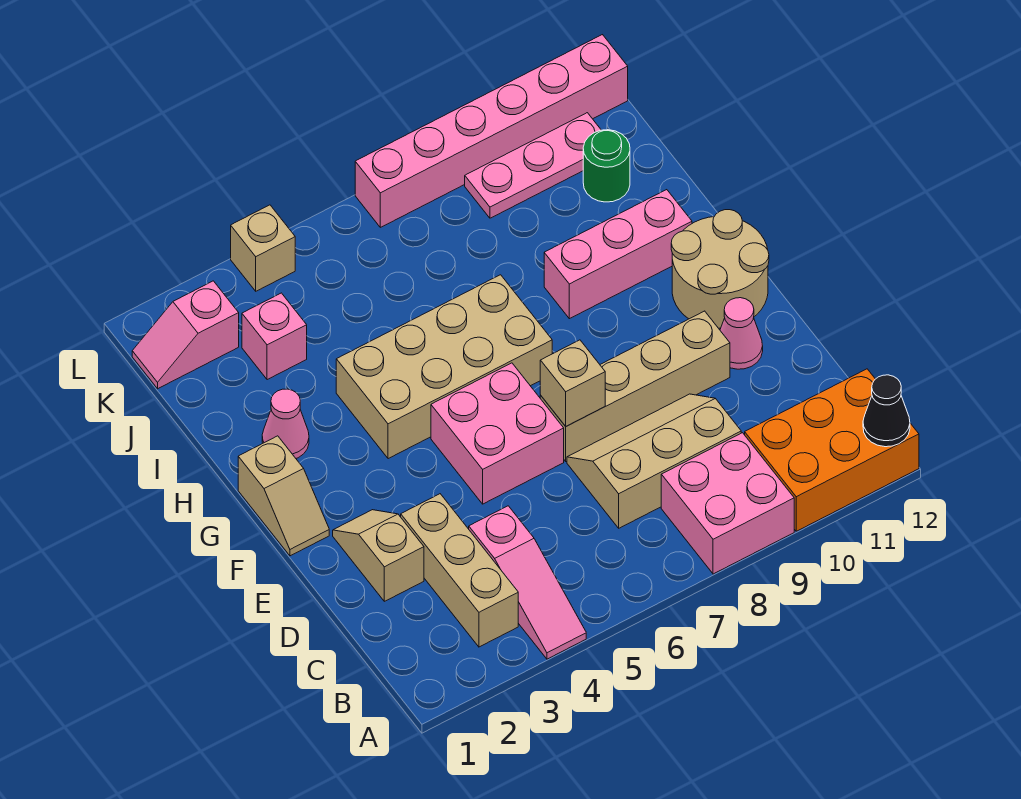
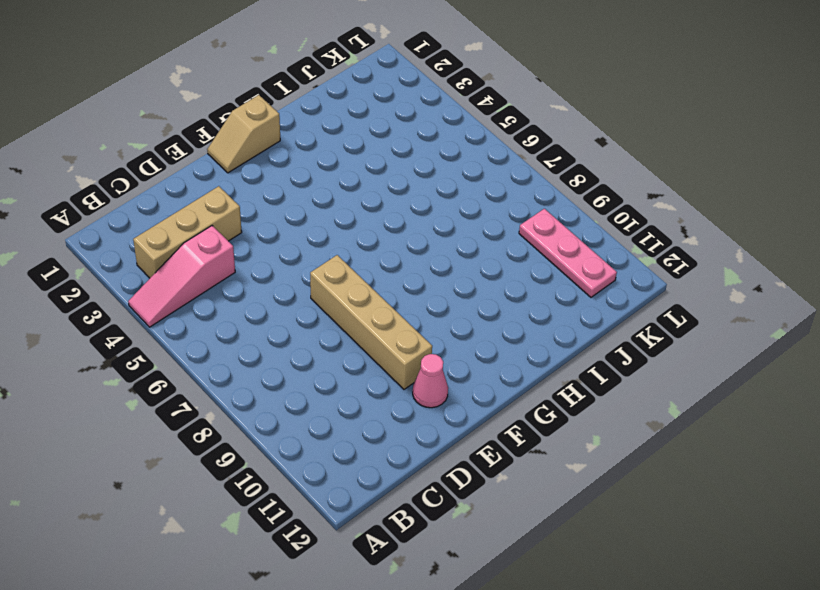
none -> pink brick A8:B9 level 1
none -> orange brick A10:B12 level 1
none -> tan slope C7:D9 level 1 top C

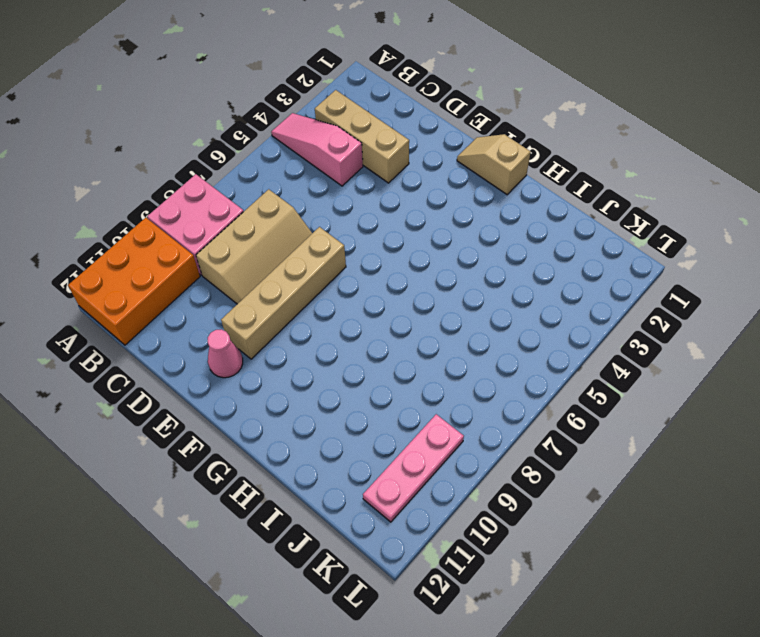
none -> tan slope D2:E2 level 1 top D
none -> pink brick E5:F6 level 1
none -> tan round brick F11:G12 level 1

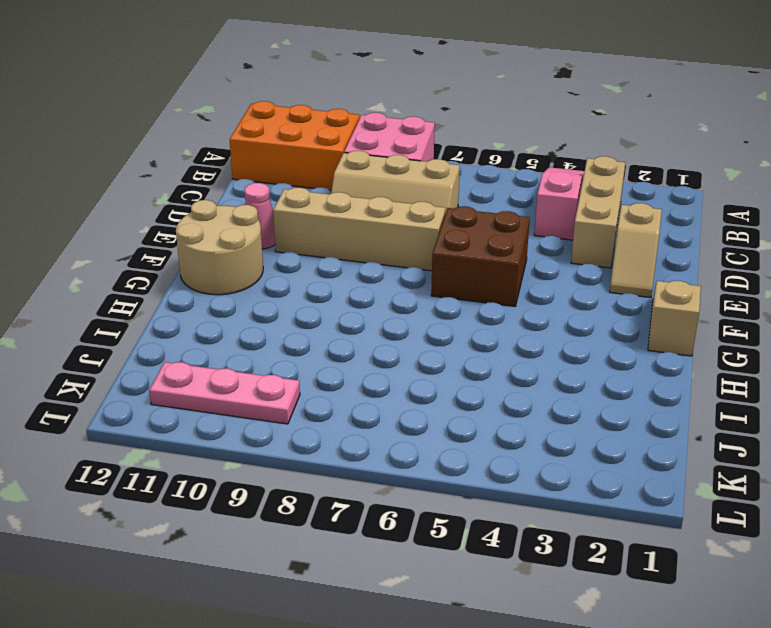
brown brick E5:F6 level 1 -> pink brick E5:F6 level 1
none -> tan brick G4:H7 level 1
none -> pink cone H2 level 1
none -> pink brick H9:H11 level 1

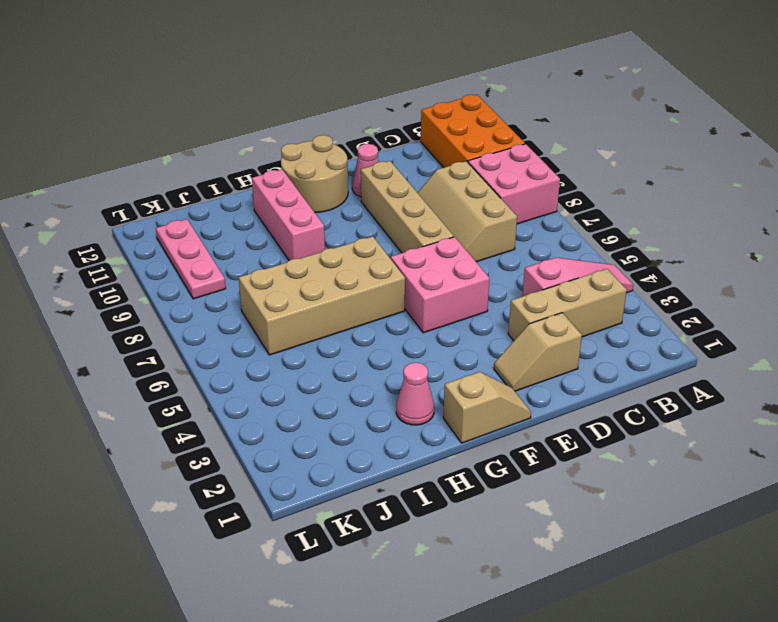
tan brick G6:J7 level 1 -> tan brick G4:H7 level 1
none -> pink brick J3 level 1
none -> green round brick J11 level 1
none -> pink slope K1:K2 level 1 top 2

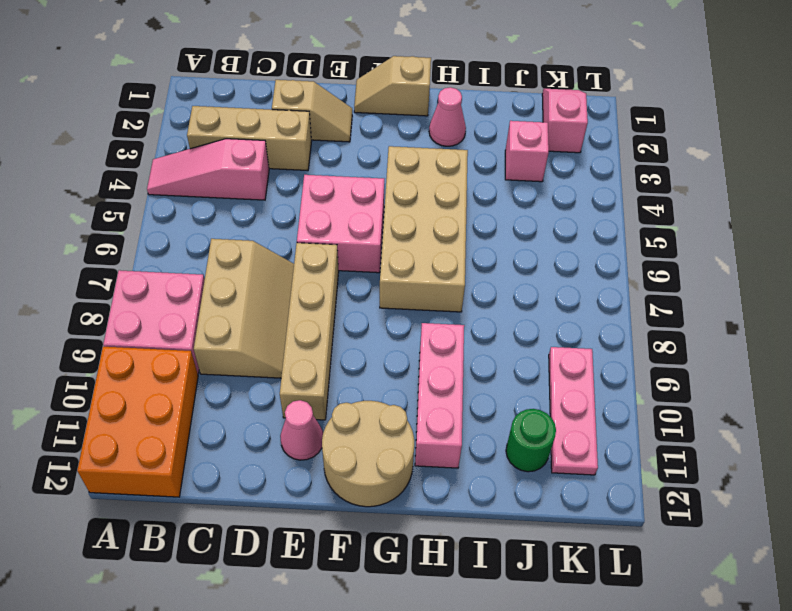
none -> tan brick L4 level 1
none -> pink brick L7:L12 level 1
none -> black cone A12 level 2

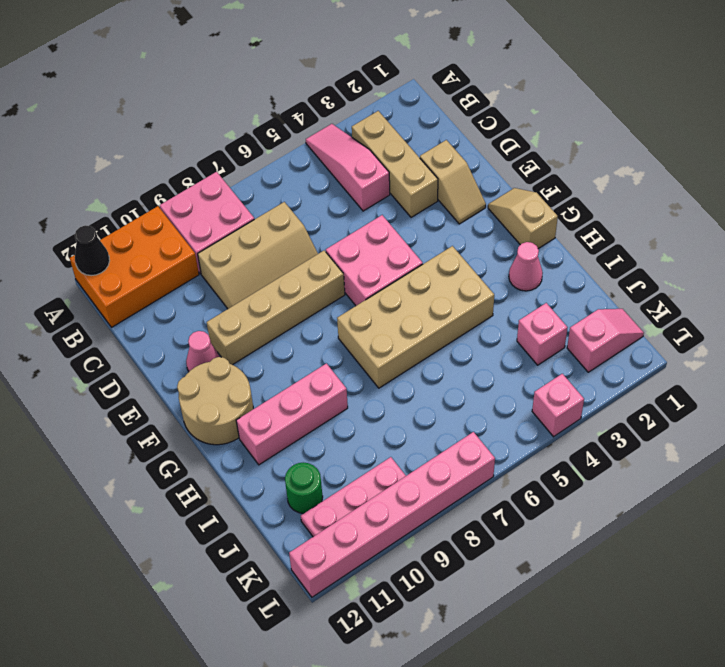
pink brick L4 level 1 -> tan brick L4 level 1
none -> tan brick E7 level 2

